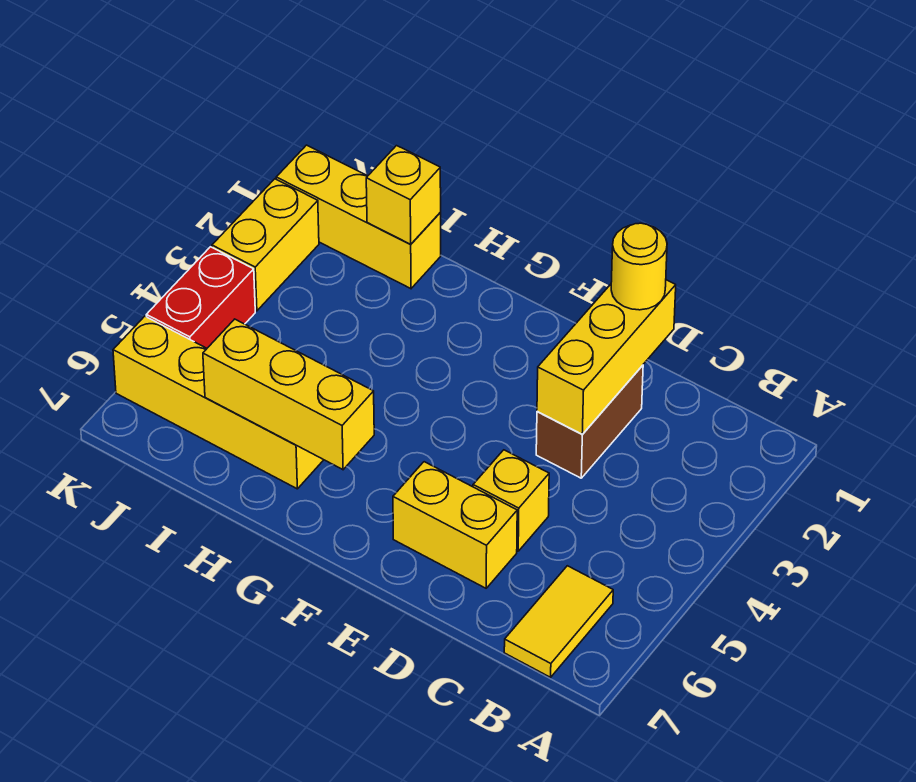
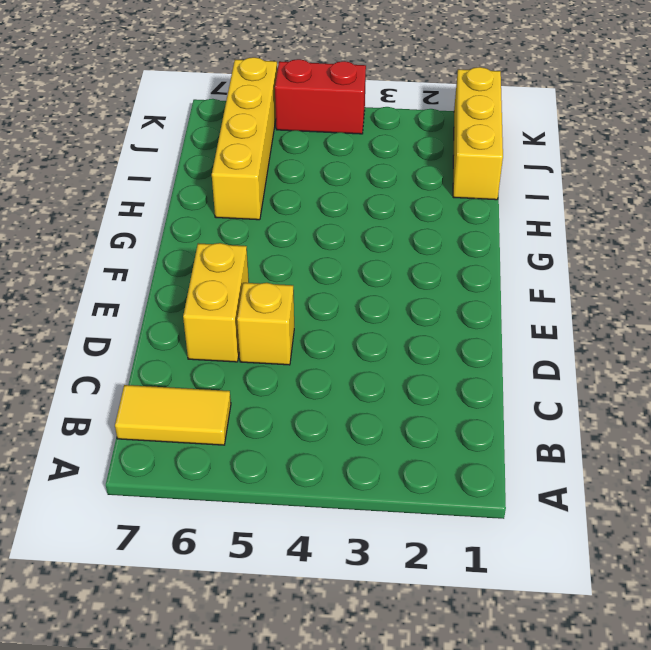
none -> brown brick D2:D3 level 1
none -> yellow brick K2:K3 level 1
none -> yellow brick D1:D3 level 2

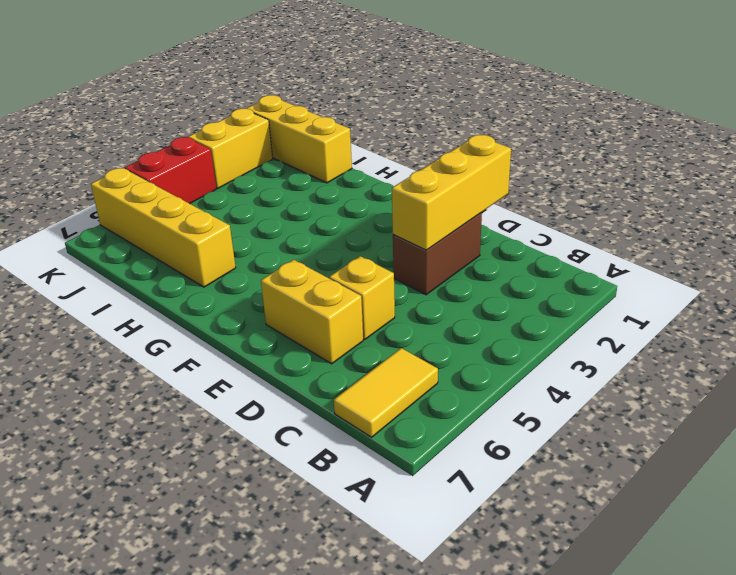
none -> yellow brick G6:I6 level 2
none -> yellow brick I1 level 2
none -> yellow round brick D1 level 3

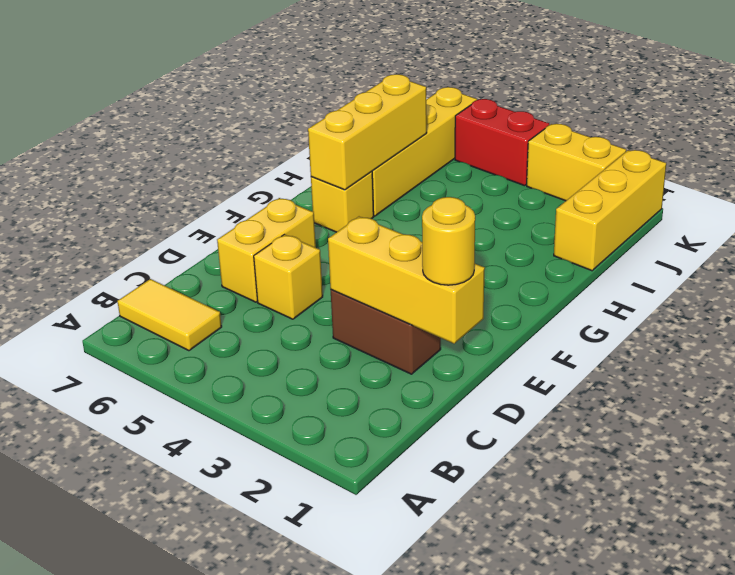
yellow brick G6 level 1 -> yellow brick I1 level 2

